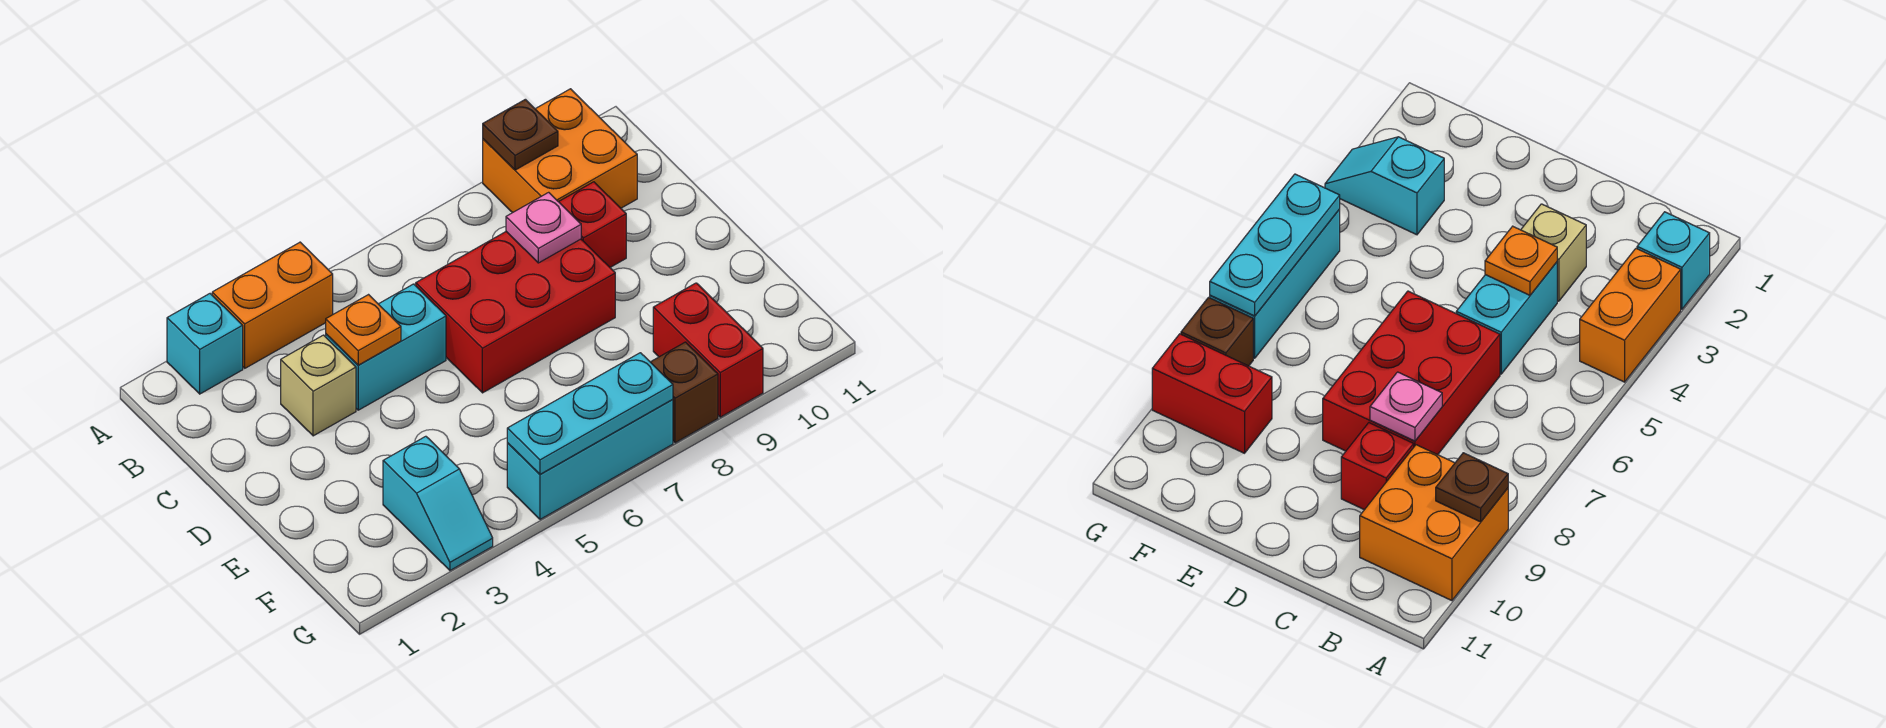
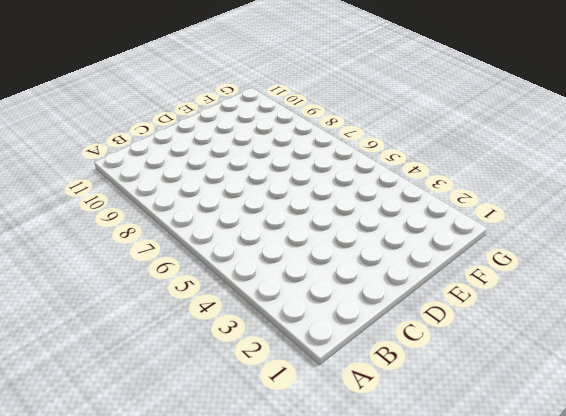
none -> cyan brick A2 level 1
none -> orange brick A3:A4 level 1
none -> orange brick A9:B10 level 1

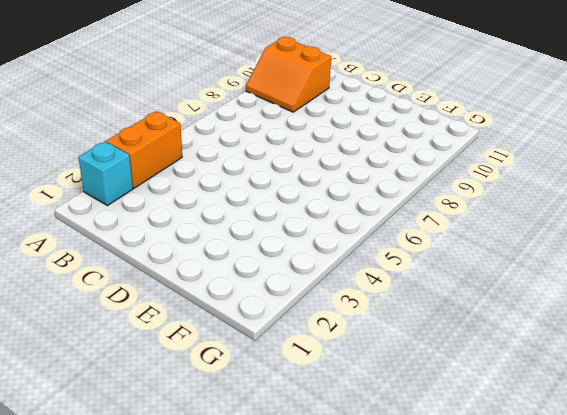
orange slope A9:B10 level 1 top 10 -> orange brick A9:B10 level 1
none -> tan brick C3 level 1
none -> cyan brick C4:C5 level 1
none -> red brick C6:D8 level 1

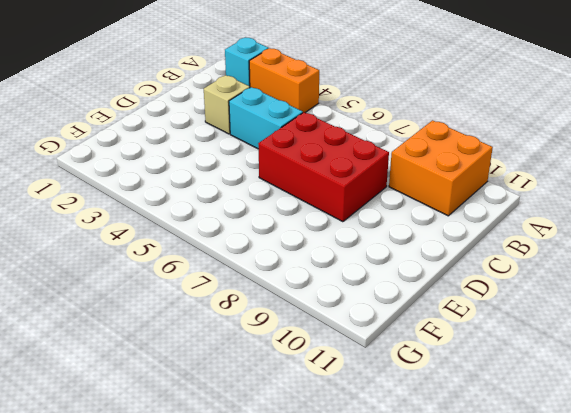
none -> red brick C9 level 1
none -> cyan slope F3:G3 level 1 top F
none -> red brick F9:G9 level 1

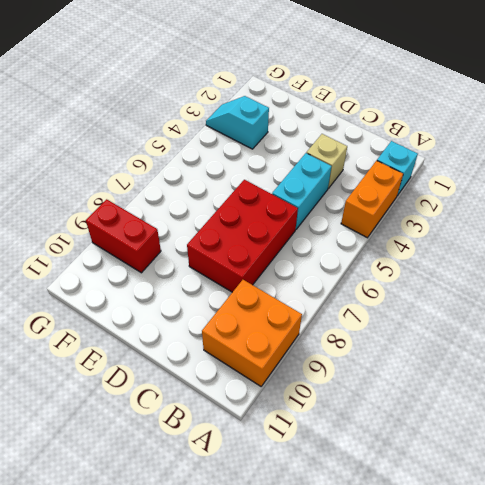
none -> red brick C9 level 1
none -> cyan brick G5:G7 level 1
none -> brown brick G8 level 1

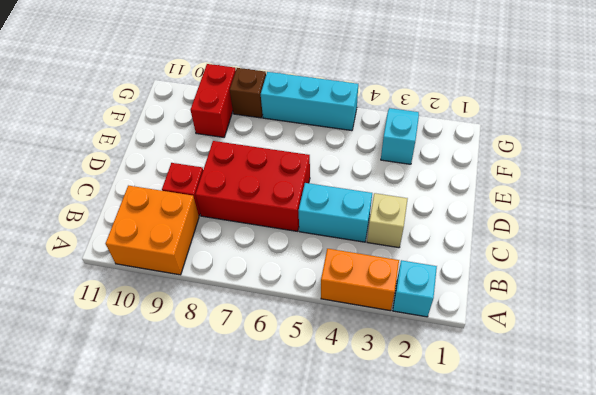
none -> brown plate A9 level 2
none -> orange plate C4 level 2
none -> pink plate C8 level 2

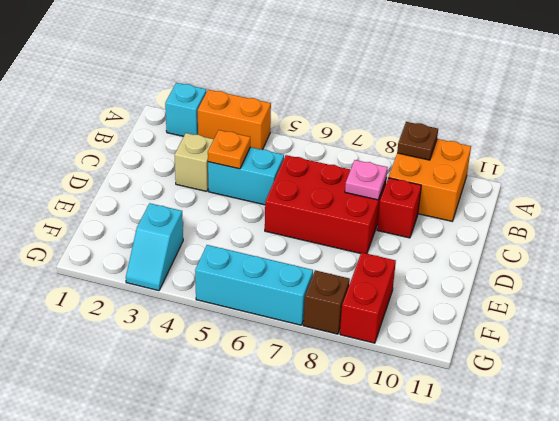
none -> cyan plate G5:G7 level 2

